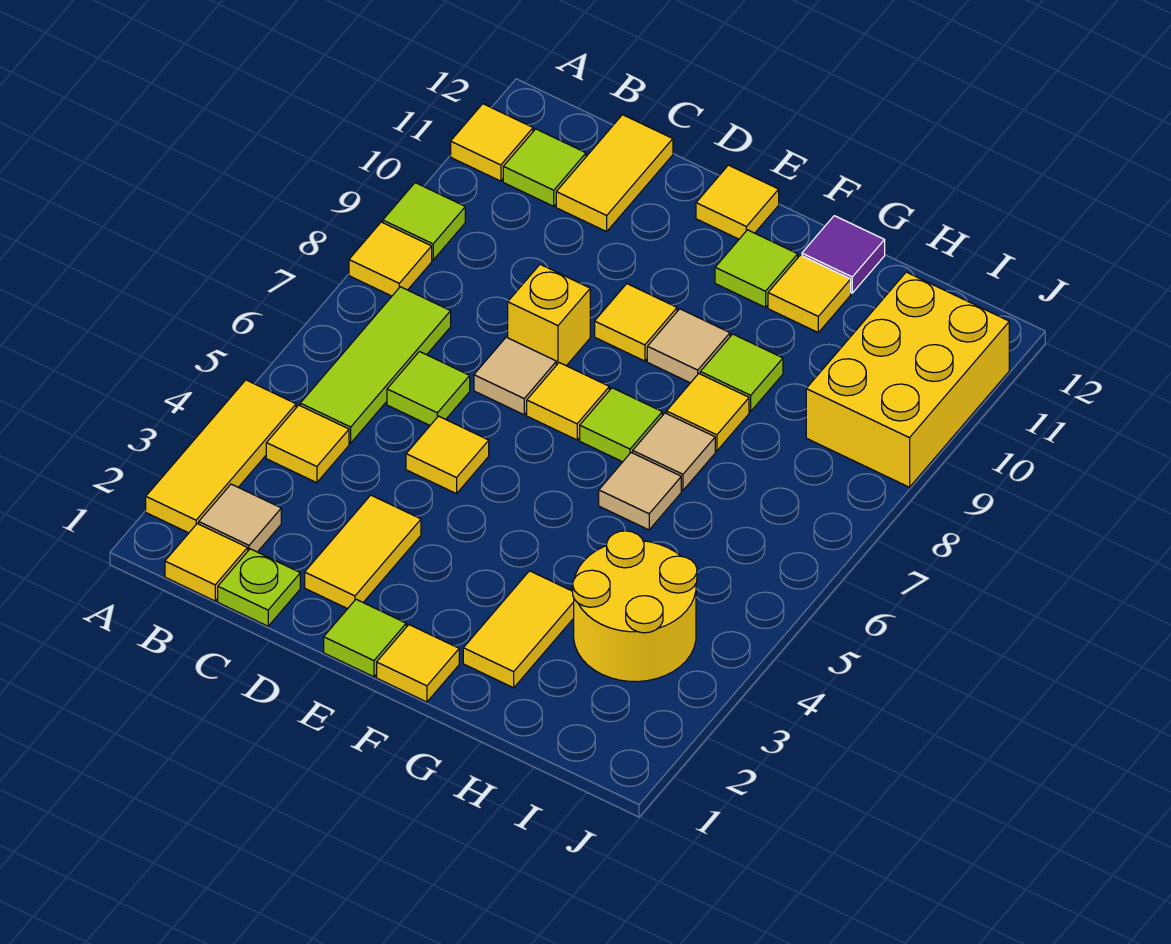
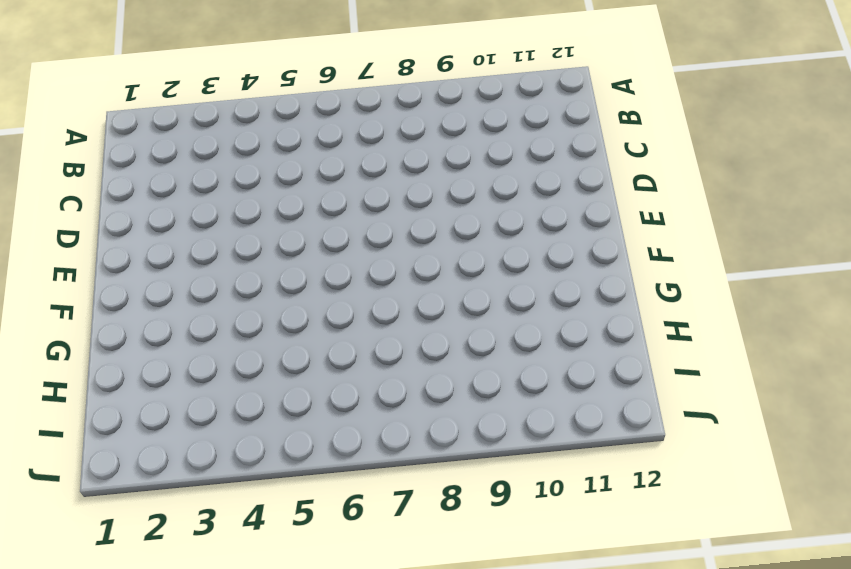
none -> yellow tile A2:A4 level 1
none -> yellow tile A8 level 1
none -> lime tile A9 level 1
none -> yellow tile A11 level 1

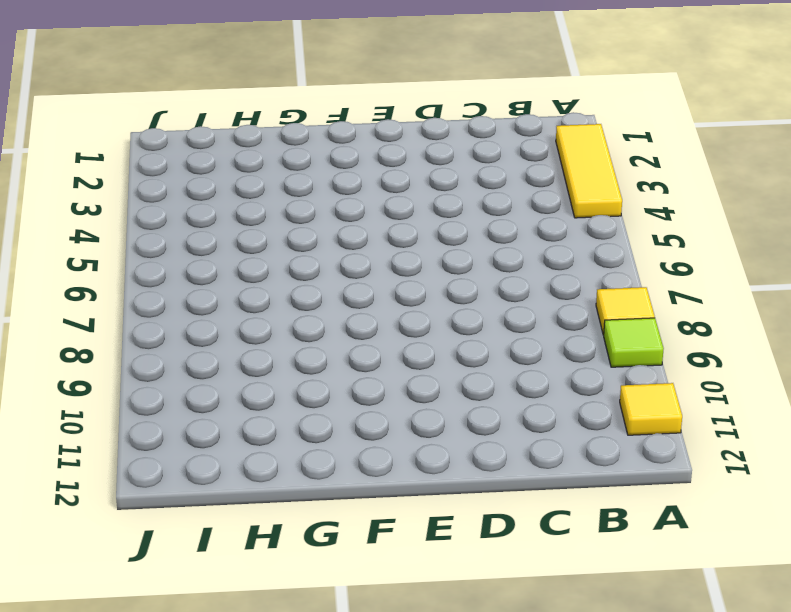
none -> yellow tile B1 level 1
none -> tan tile B2 level 1
none -> yellow tile B4 level 1
none -> lime tile B5:B7 level 1

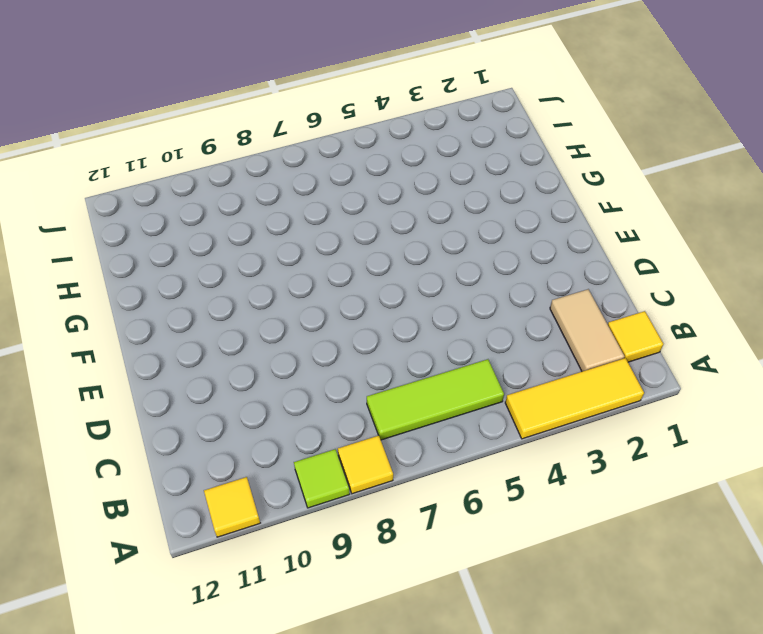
tan tile B2:C2 level 1 -> tan tile B2 level 1
none -> yellow tile B4 level 1
none -> lime tile B11 level 1
none -> lime plate C1 level 1
none -> lime tile C6 level 1

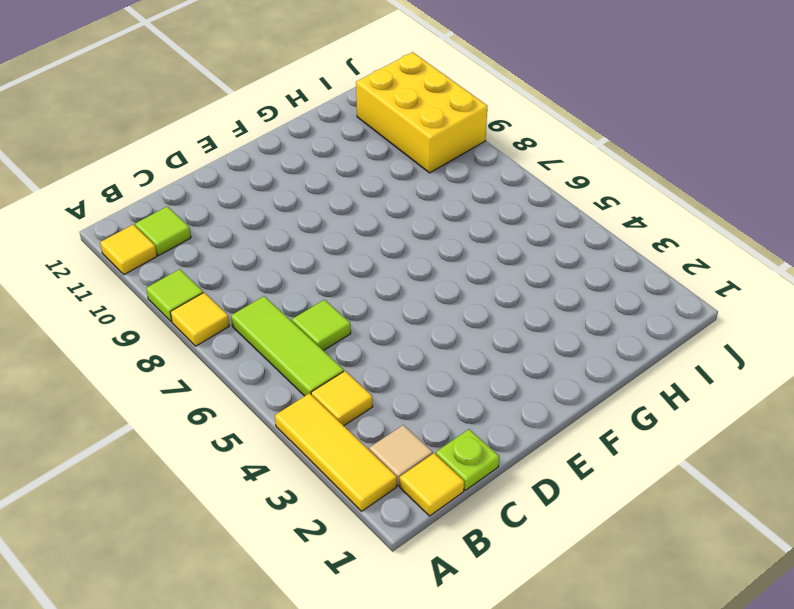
none -> yellow tile C11:C12 level 1
none -> yellow tile D2:D3 level 1
none -> yellow tile D5 level 1
none -> tan tile D7 level 1

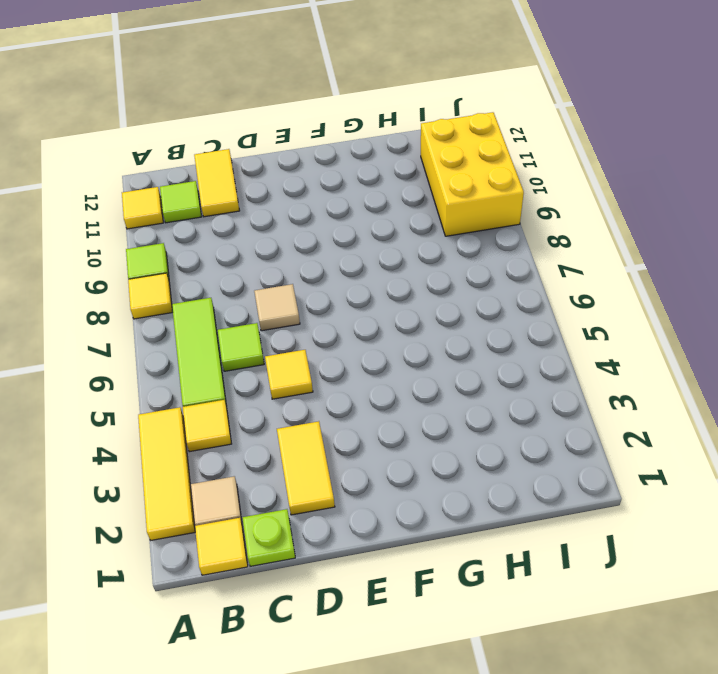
none -> yellow brick D8 level 1
none -> lime tile E1 level 1
none -> yellow tile E7 level 1
none -> yellow tile E9 level 1

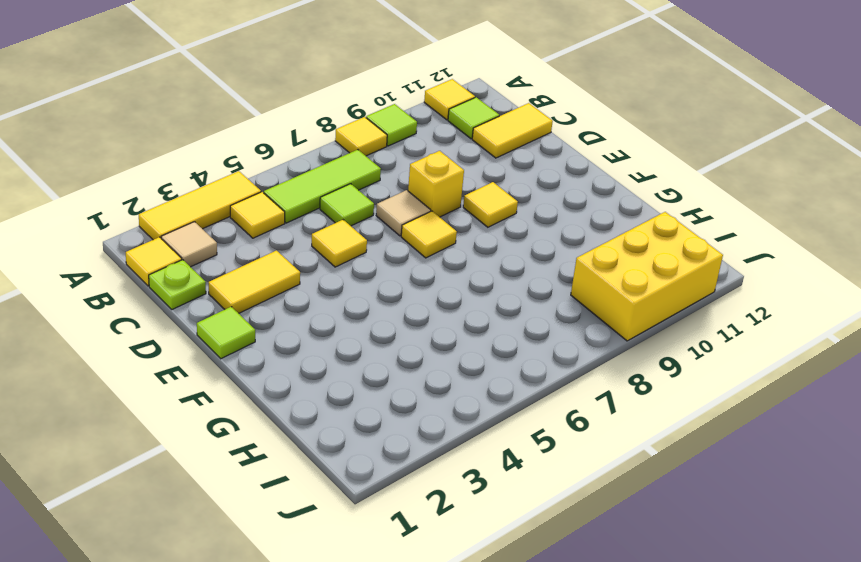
none -> yellow tile E12 level 1
none -> yellow tile F1 level 1
none -> lime tile F7 level 1
none -> tan tile F9 level 1

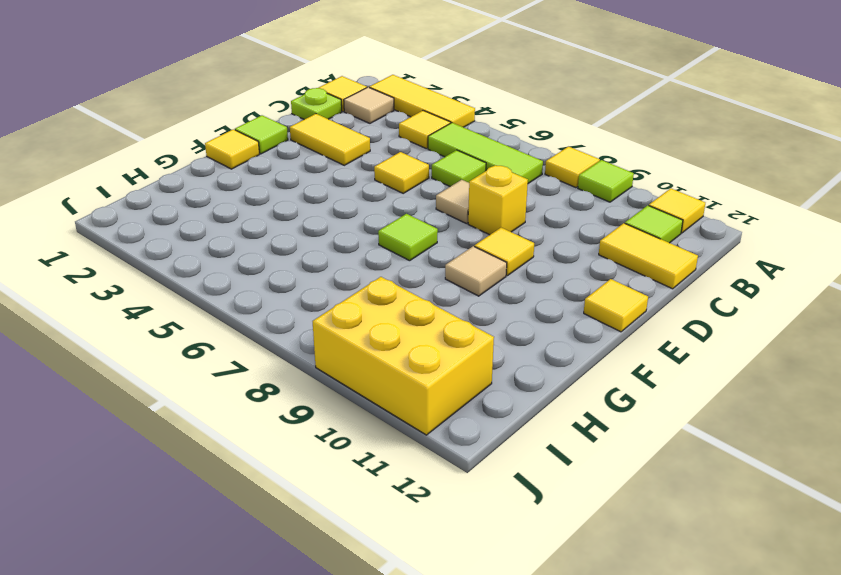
none -> yellow tile E7 level 1
none -> lime tile F11 level 1
none -> yellow tile G2:G3 level 1
none -> tan tile G6 level 1

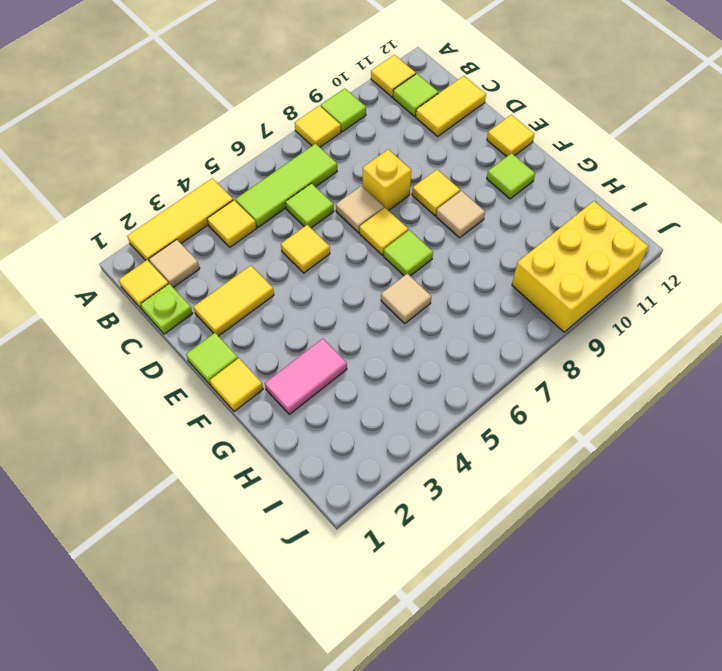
pink tile G2:G3 level 1 -> yellow tile G2:G3 level 1
none -> tan tile G7 level 1
none -> yellow tile G8 level 1
none -> lime tile G9 level 1
none -> yellow tile G11 level 1

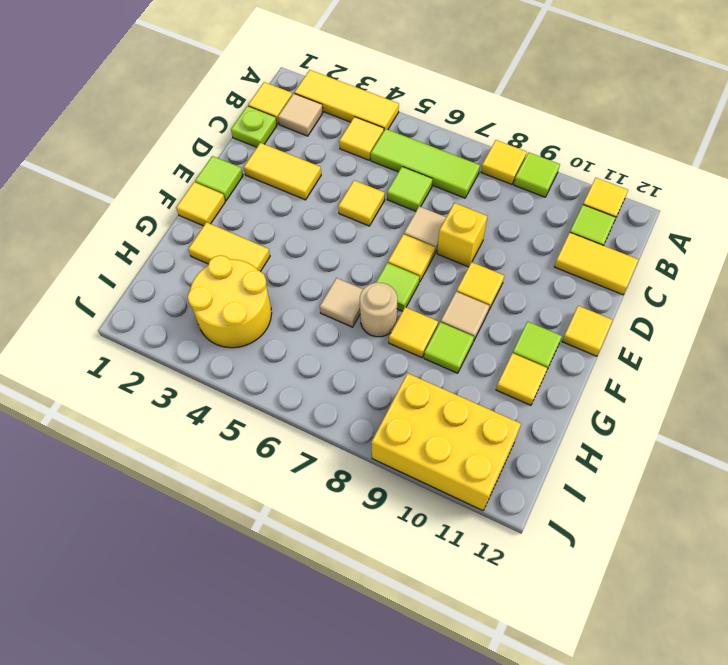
tan round brick G7 level 1 -> tan tile G7 level 1
none -> purple tile G12 level 1

